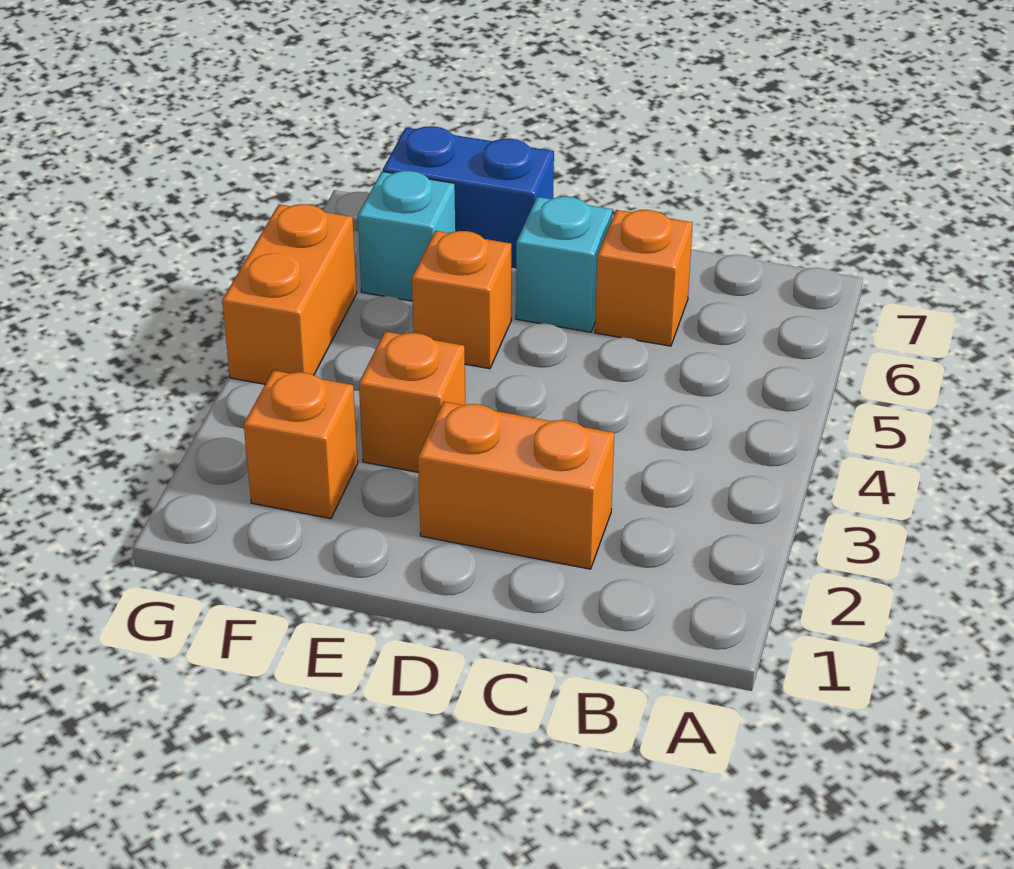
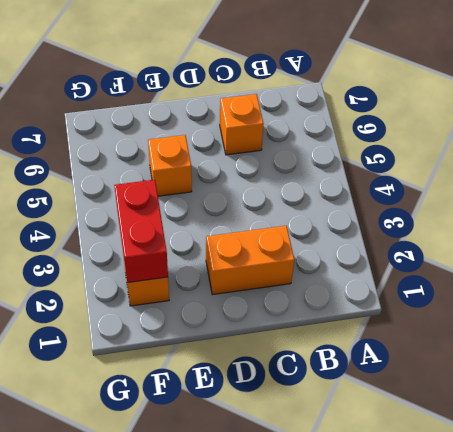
red brick F2:F3 level 2 -> none
none -> cyan brick D6 level 1
none -> orange brick E3 level 1

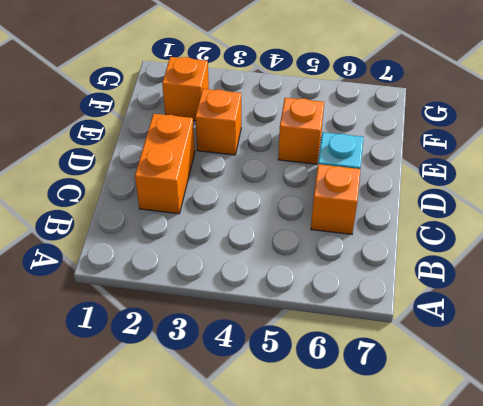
none -> blue brick E7:F7 level 1
none -> cyan brick F6 level 1

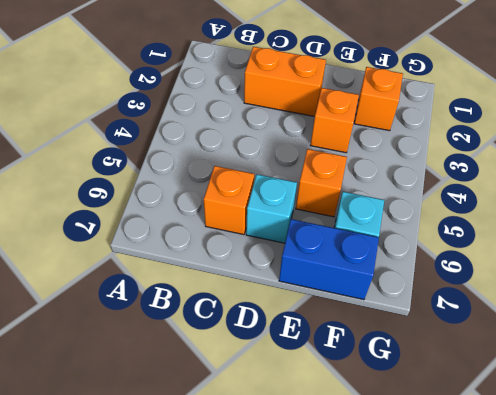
none -> orange brick G4:G5 level 1

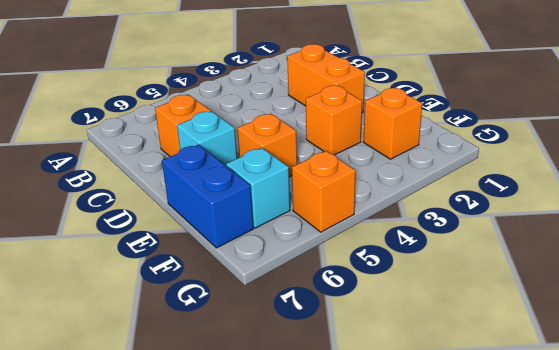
orange brick G5 level 1 -> orange brick G4:G5 level 1

